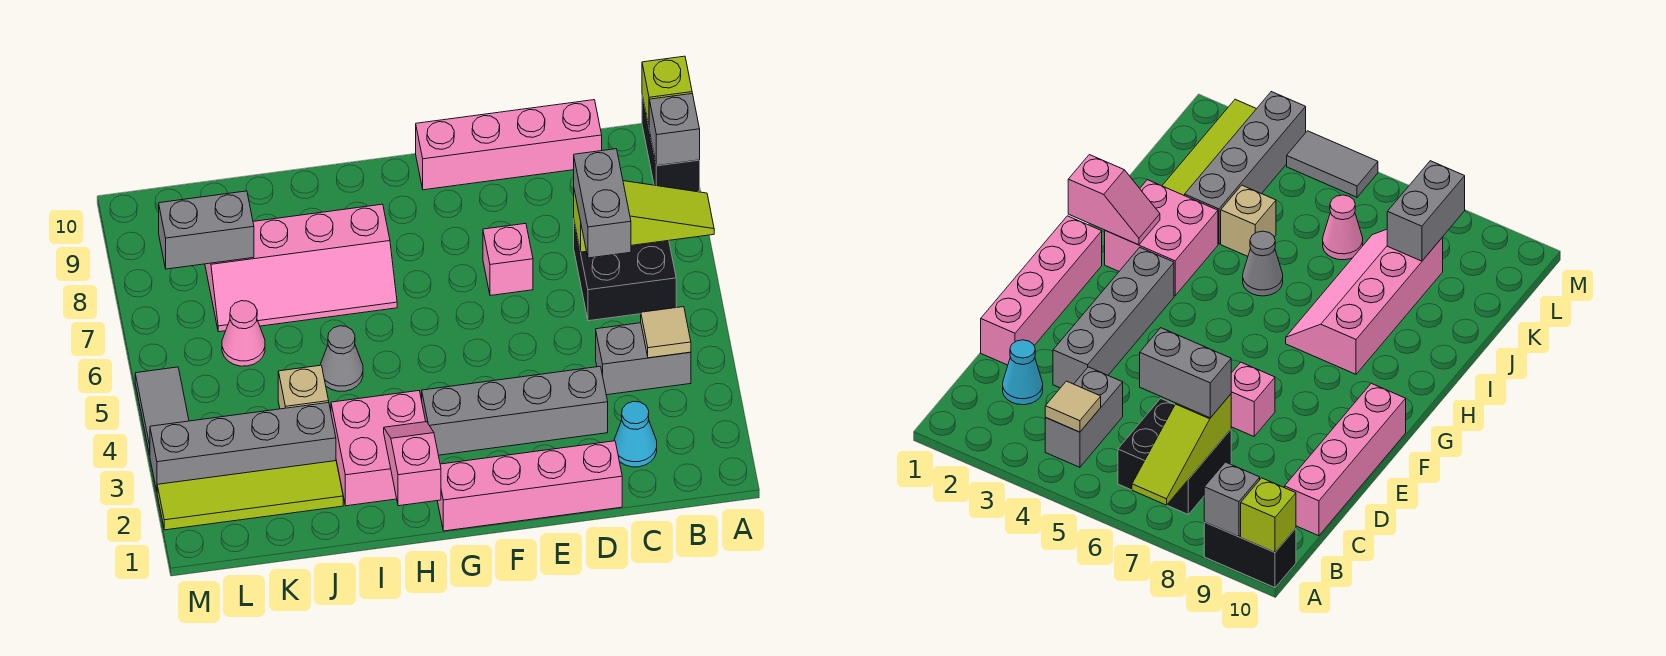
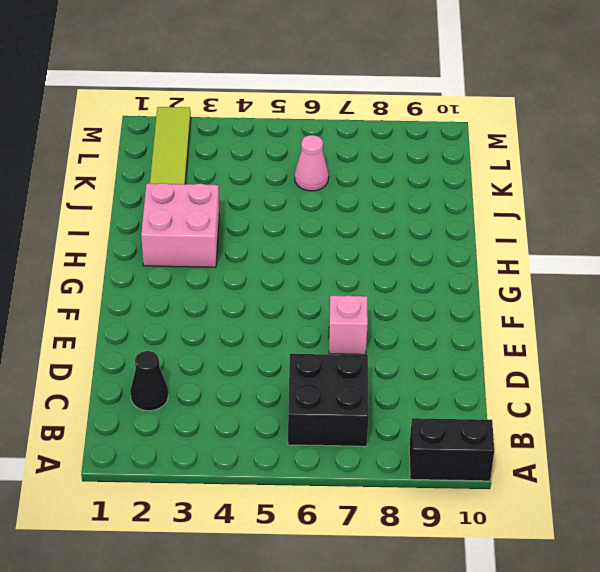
black cone C2 level 1 -> cyan cone C2 level 1
none -> grey brick B4:C4 level 1
none -> pink brick C10:F10 level 1
none -> pink brick D1:G1 level 1

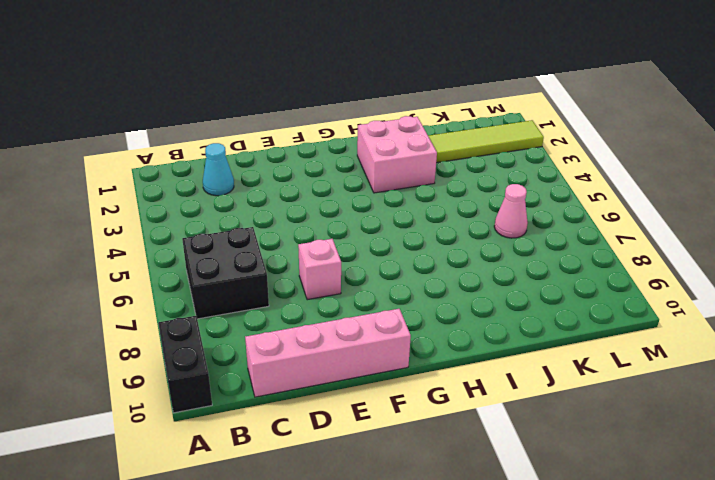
none -> grey brick B4:C4 level 1
none -> pink brick D1:G1 level 1
none -> grey brick D3:G3 level 1

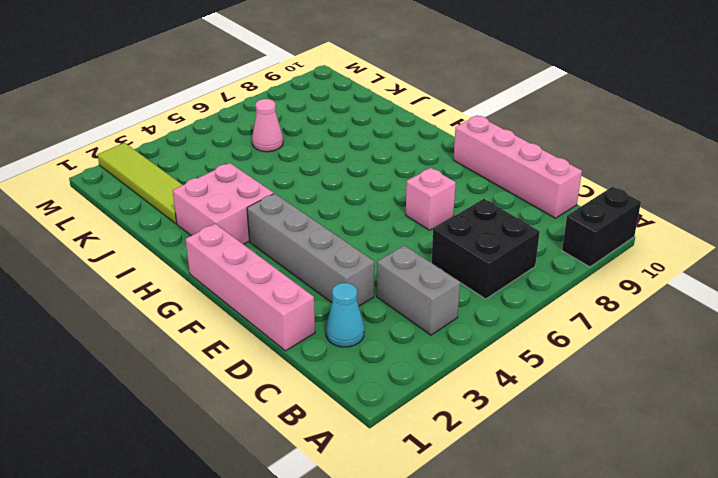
none -> pink slope H7:K8 level 1 top 8
none -> grey cone I5 level 1
none -> grey brick J3:M3 level 1

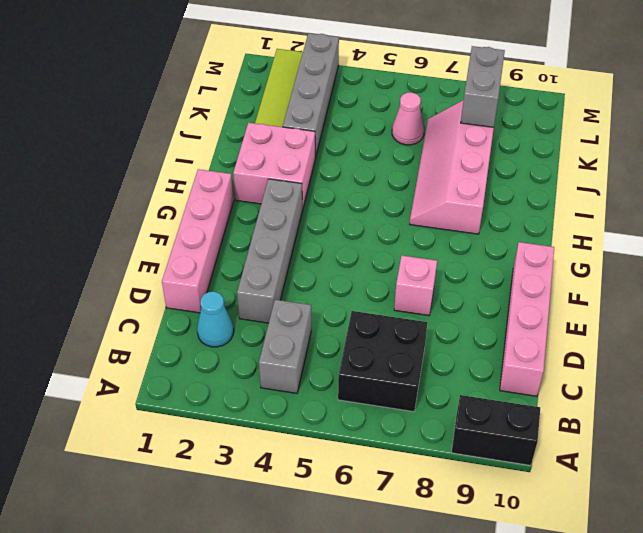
none -> grey cone I5 level 1
none -> tan brick J4 level 1
none -> grey tile M4:M5 level 1

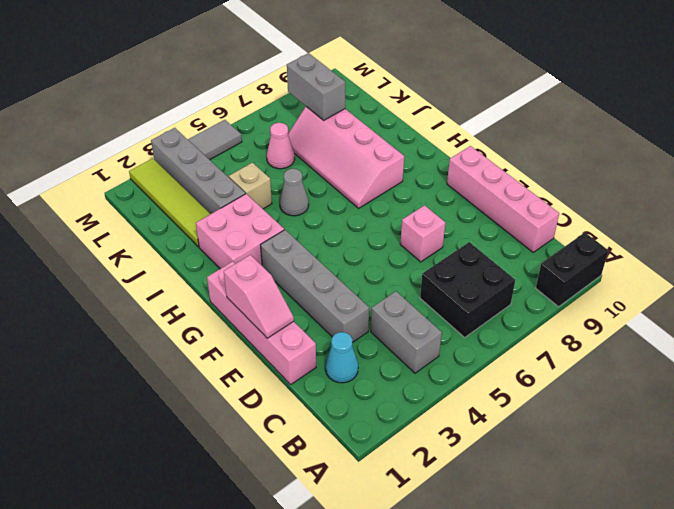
pink slope E1:F1 level 2 top F -> pink slope H1:H2 level 2 top 1
none -> lime slope A7:C7 level 2 top C
none -> grey brick A9 level 2
none -> lime brick A10 level 2

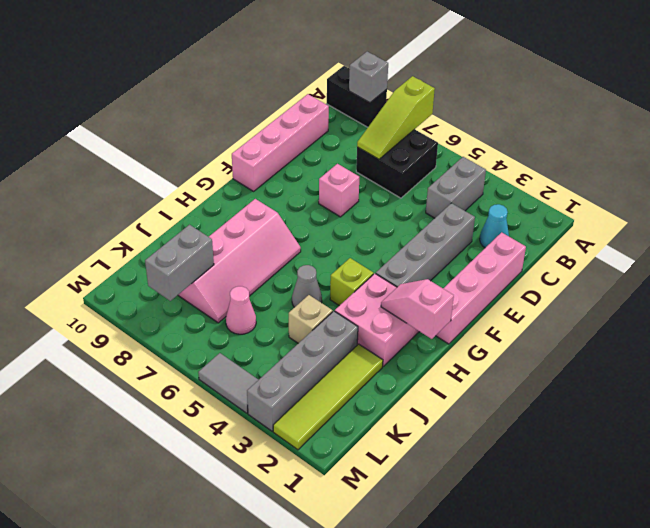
lime slope A7:C7 level 2 top A -> lime slope A7:C7 level 2 top C
lime brick H4 level 1 -> lime brick A10 level 2
none -> tan tile B4 level 2
none -> grey brick C6:C7 level 3

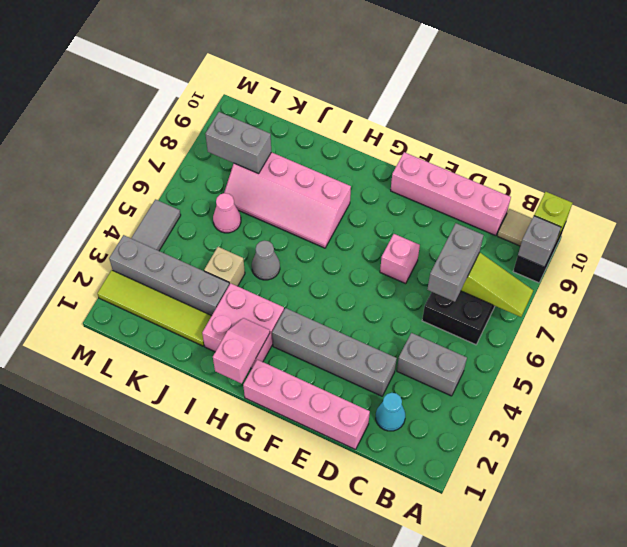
tan tile B10 level 1 -> tan tile B4 level 2

